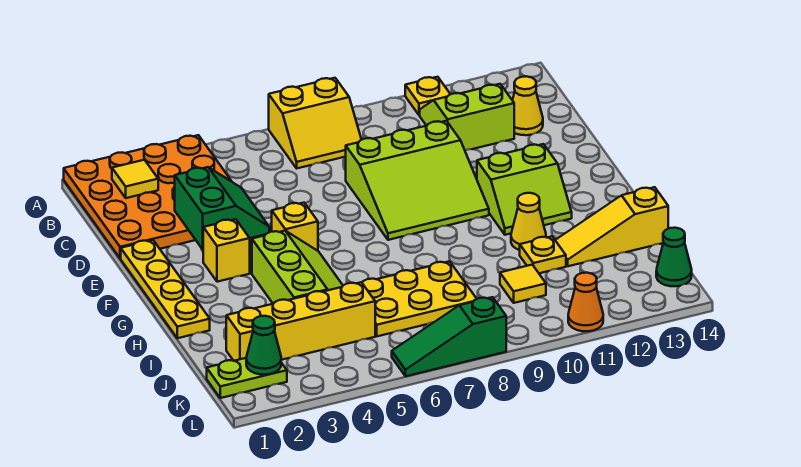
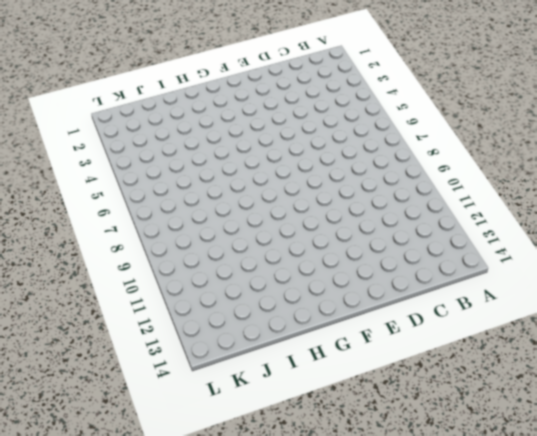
none -> orange plate A1:D4 level 1
none -> yellow slope A7:B8 level 1 top A
none -> yellow plate A11 level 1

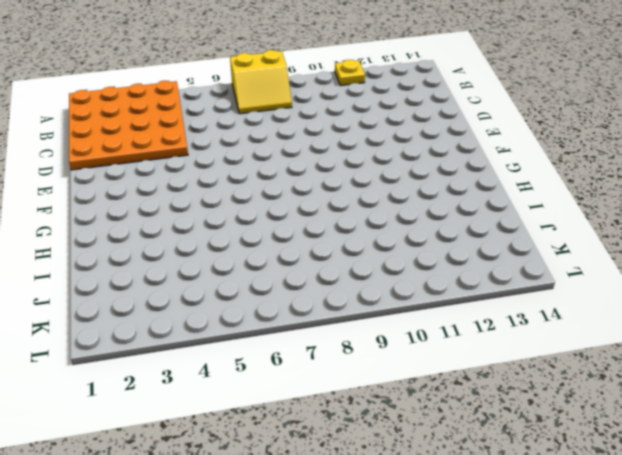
none -> lime slope B11:C12 level 1 top C
none -> yellow cone C13 level 1
none -> lime slope D8:F10 level 1 top D

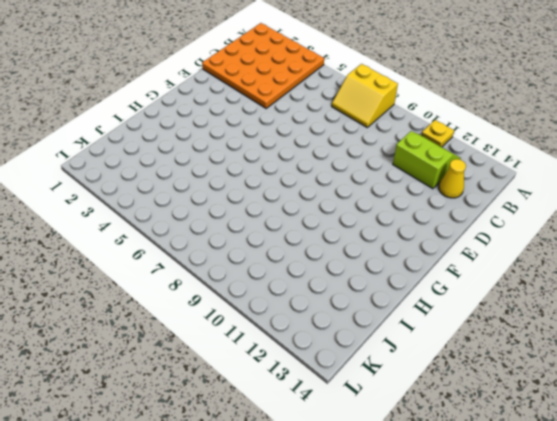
none -> lime slope D8:F10 level 1 top D
none -> yellow plate E1:H1 level 1
none -> yellow brick F3 level 1

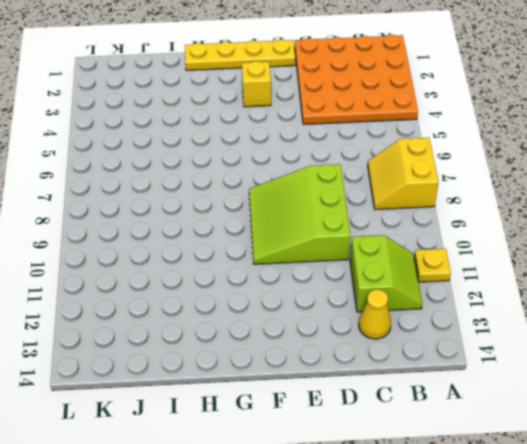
none -> yellow brick F5 level 1
none -> lime slope F11:G12 level 1 top F
none -> lime slope G4:I5 level 1 top 4

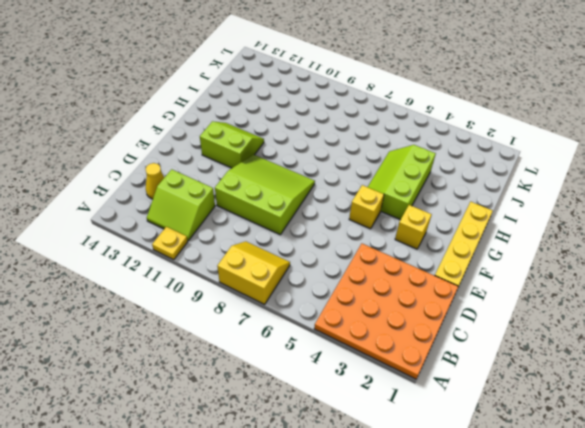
none -> yellow cone H11 level 1
none -> yellow plate I6:J8 level 1
none -> yellow plate I11 level 1

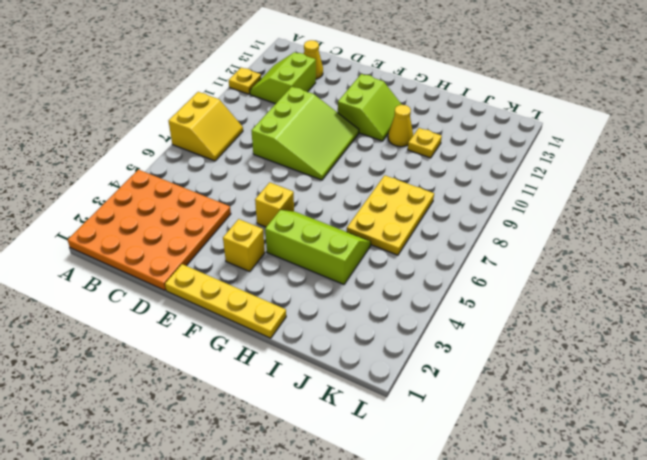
none -> yellow slope I12:I14 level 1 top 14
none -> yellow brick J2:J5 level 1
none -> yellow tile J10 level 1

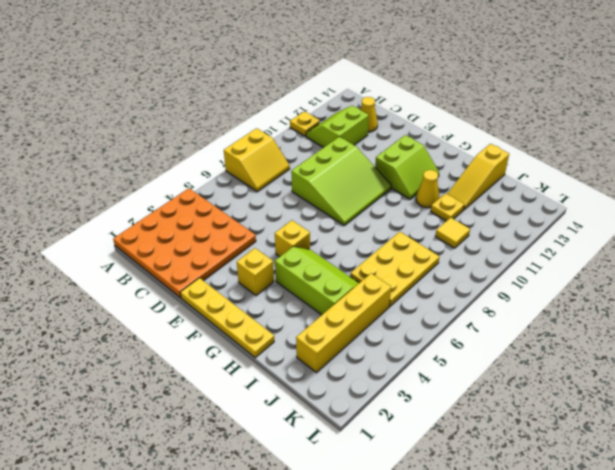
none -> lime plate K1:K2 level 1
none -> green cone K14 level 1
none -> green slope L6:L8 level 1 top 8

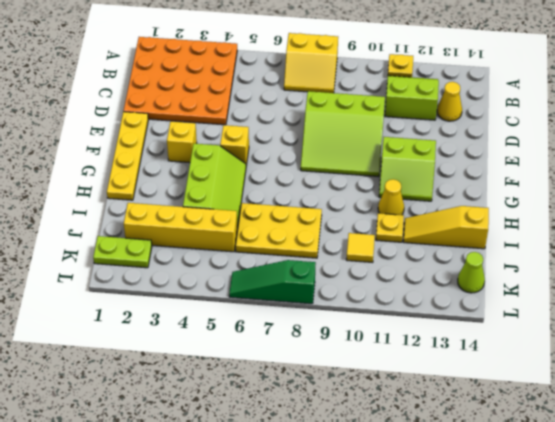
lime cone K14 level 1 -> green cone K14 level 1
none -> orange cone L11 level 1
none -> yellow tile B2 level 2
none -> green slope D3:E4 level 2 top 3

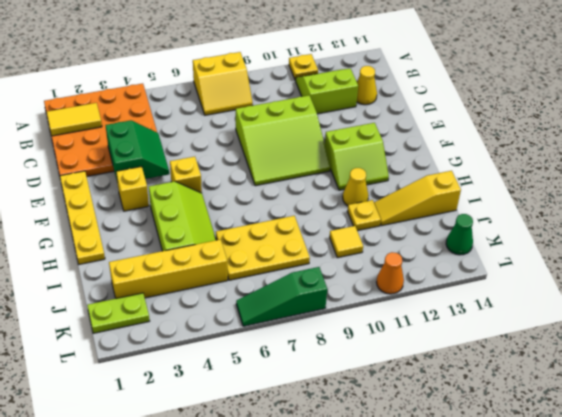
yellow tile B1:B2 level 2 -> yellow tile B2 level 2
none -> green cone K2 level 2

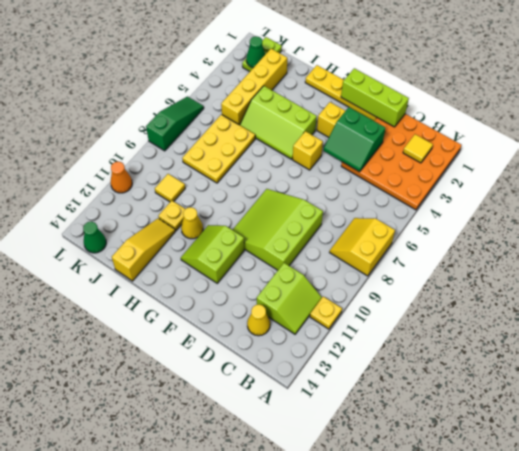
lime brick D1:F1 level 2 -> none

